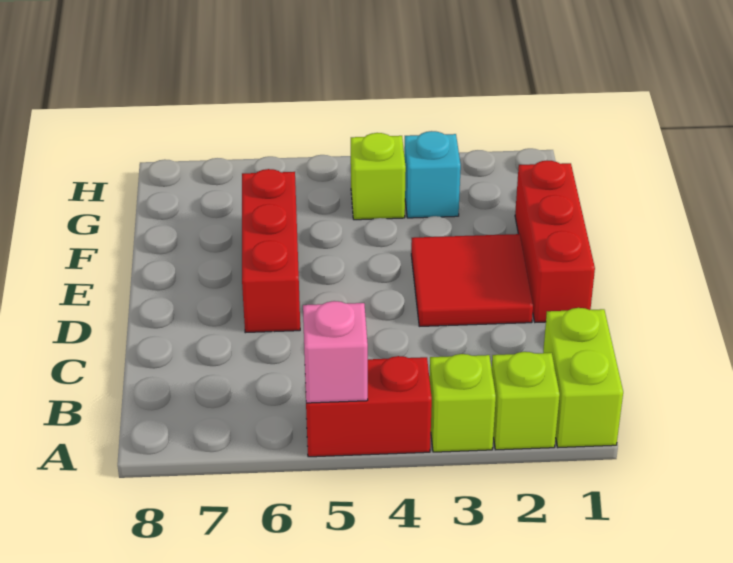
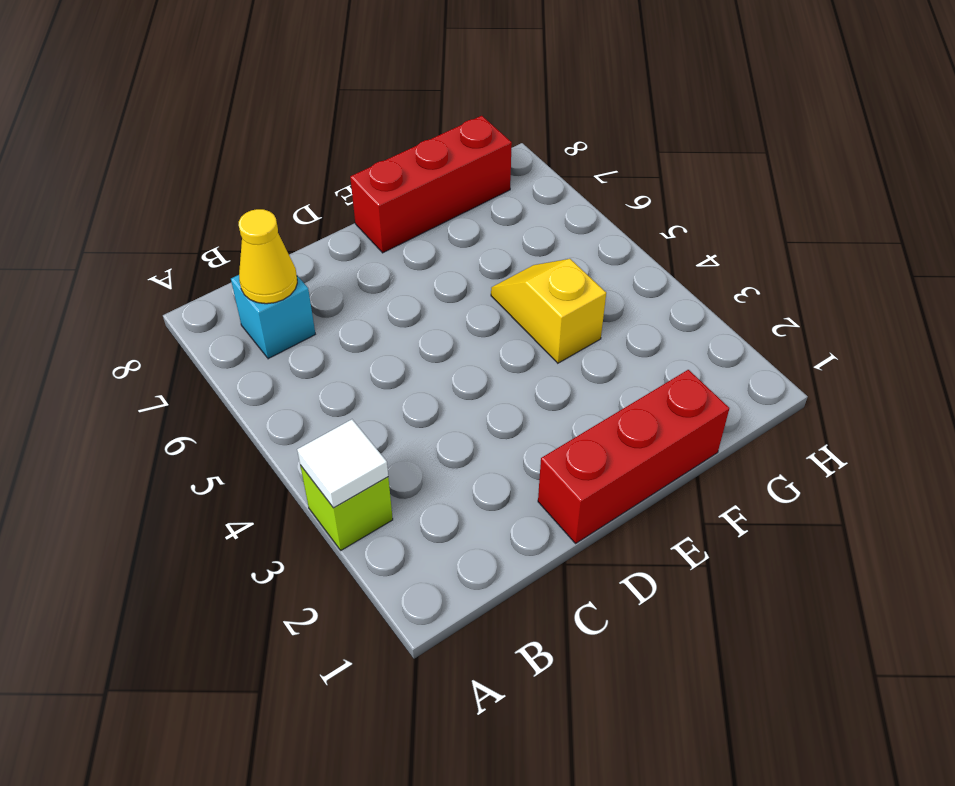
white tile A3 level 2 -> none
cyan brick B7 level 1 -> cyan brick G3 level 1
yellow cone B7 level 2 -> none
red brick E8:G8 level 1 -> red brick D6:F6 level 1
yellow slope F4:F5 level 1 top 4 -> none
none -> lime brick A1:B1 level 1
none -> lime brick A2 level 1

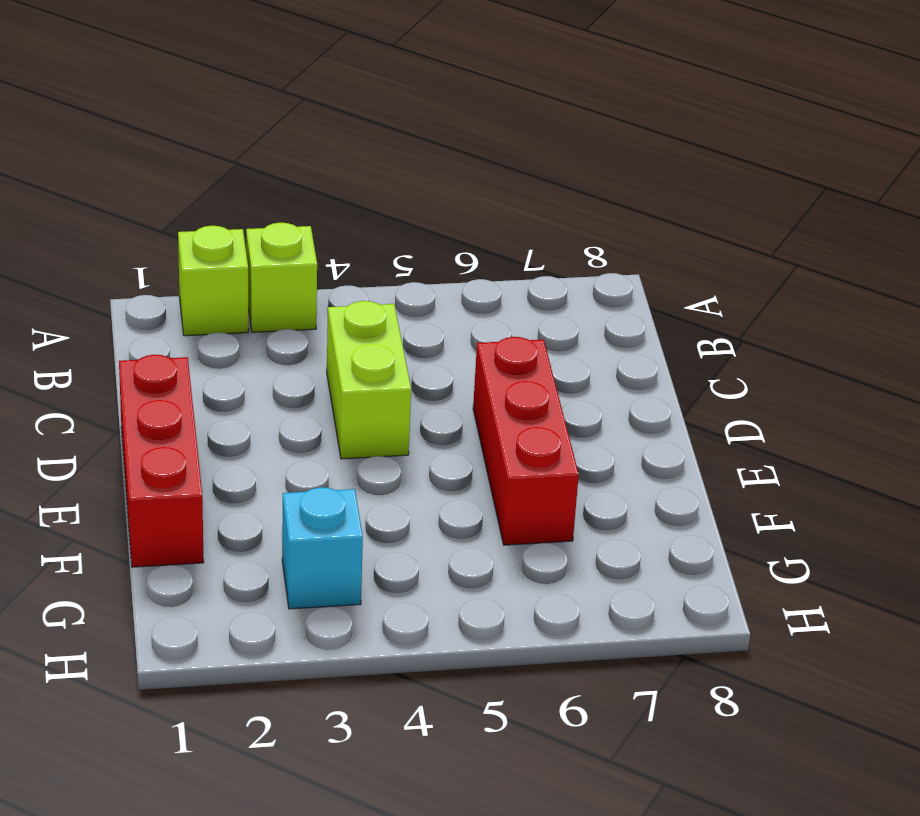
lime brick C4:D4 level 1 -> lime brick A1:B1 level 1
none -> red brick A4:A5 level 1
none -> red tile D2:E3 level 1

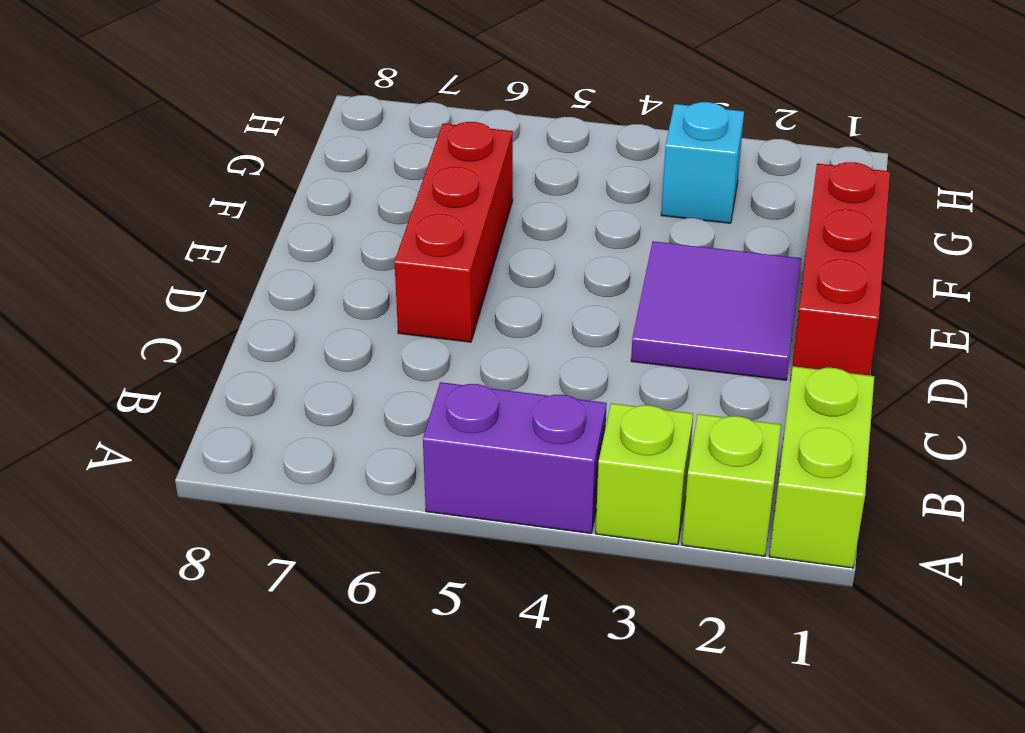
purple brick A4:A5 level 1 -> red brick A4:A5 level 1
purple tile D2:E3 level 1 -> red tile D2:E3 level 1
none -> lime brick G4 level 1
none -> pink brick A5 level 2

